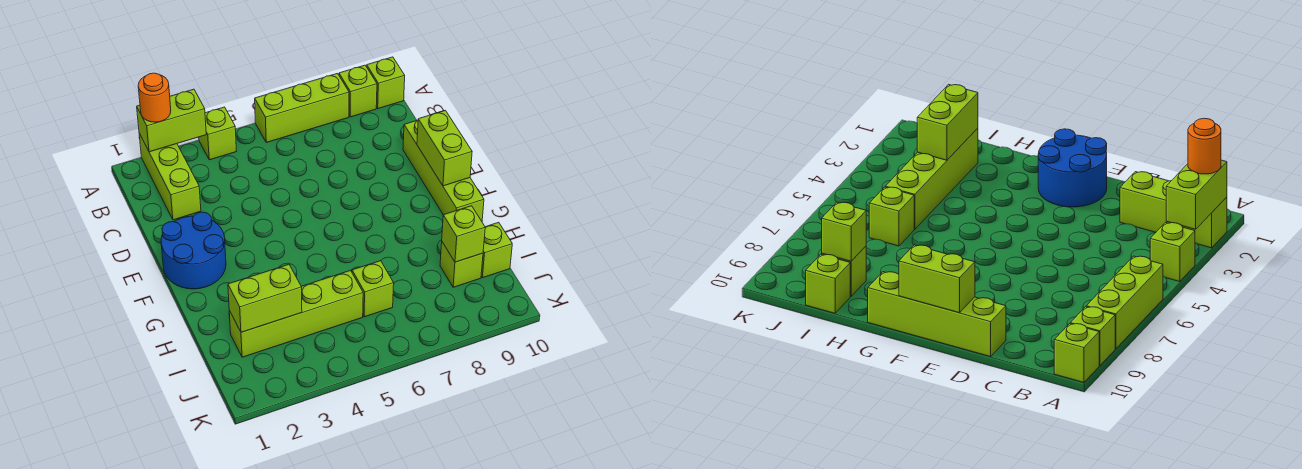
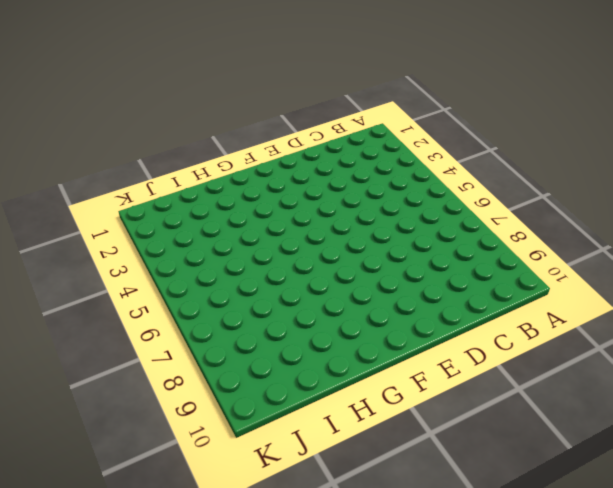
none -> lime brick A2:C2 level 1
none -> lime brick A4 level 1
none -> lime brick A6:A8 level 1

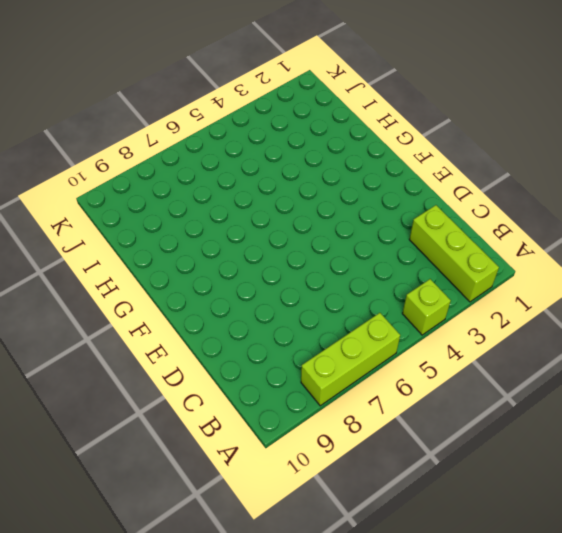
none -> lime brick A9 level 1
none -> lime brick A10 level 1
none -> lime brick D10:G10 level 1

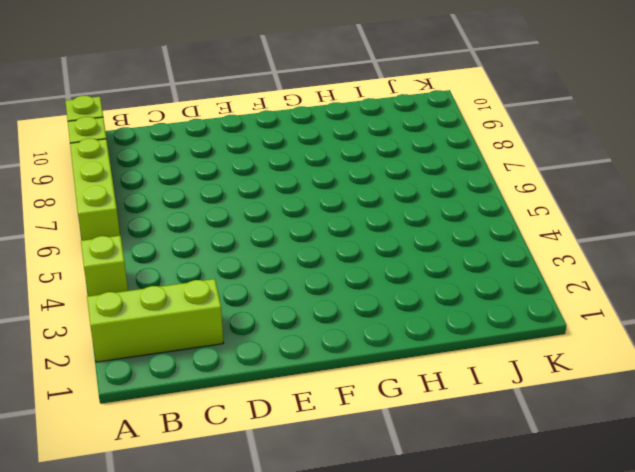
none -> lime brick D10:G10 level 1
none -> blue round brick E1:F2 level 1
none -> lime brick I2:I5 level 1

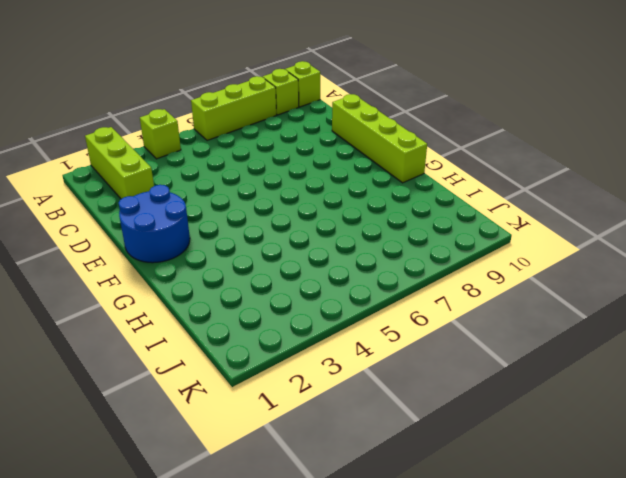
none -> lime brick I2:I5 level 1
none -> lime brick I6 level 1
none -> lime brick I9 level 1

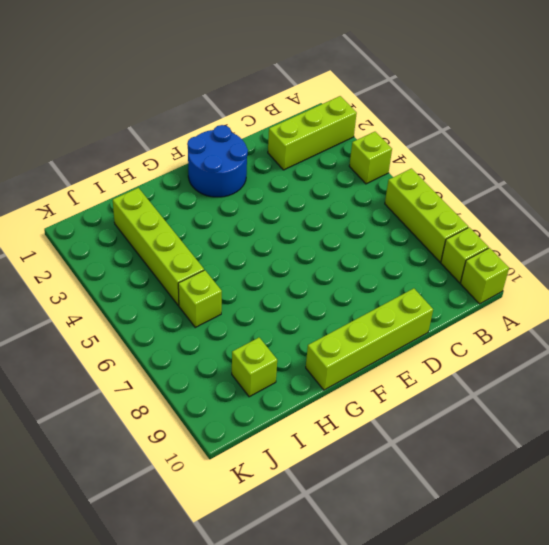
none -> lime brick I10 level 1
none -> lime brick A2:A3 level 2
none -> lime brick E10:F10 level 2

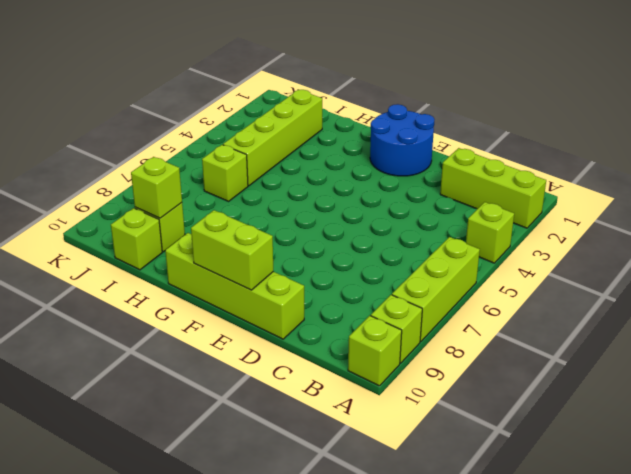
none -> lime brick A2:A3 level 2
none -> lime brick I2:I3 level 2
none -> orange round brick A2 level 3

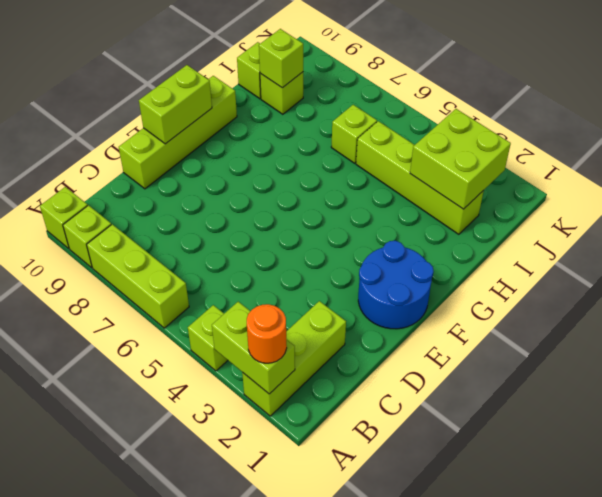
lime brick I2:J3 level 2 -> lime brick I2:I3 level 2

